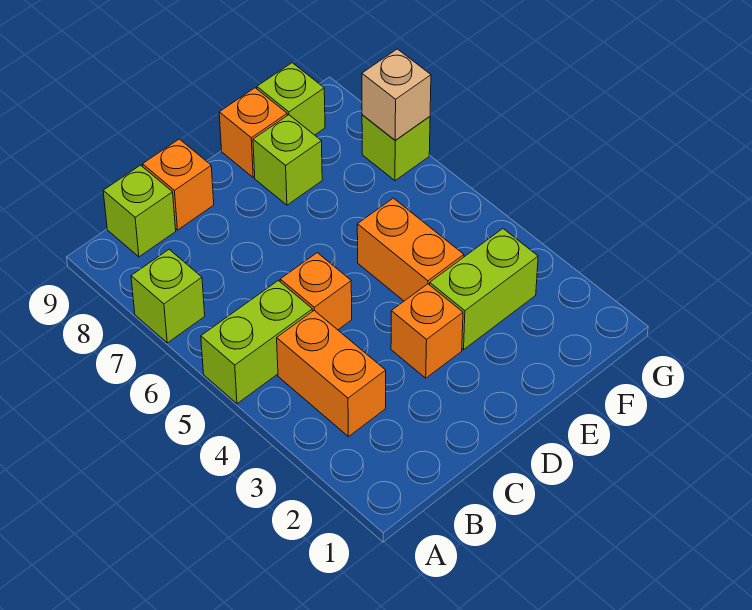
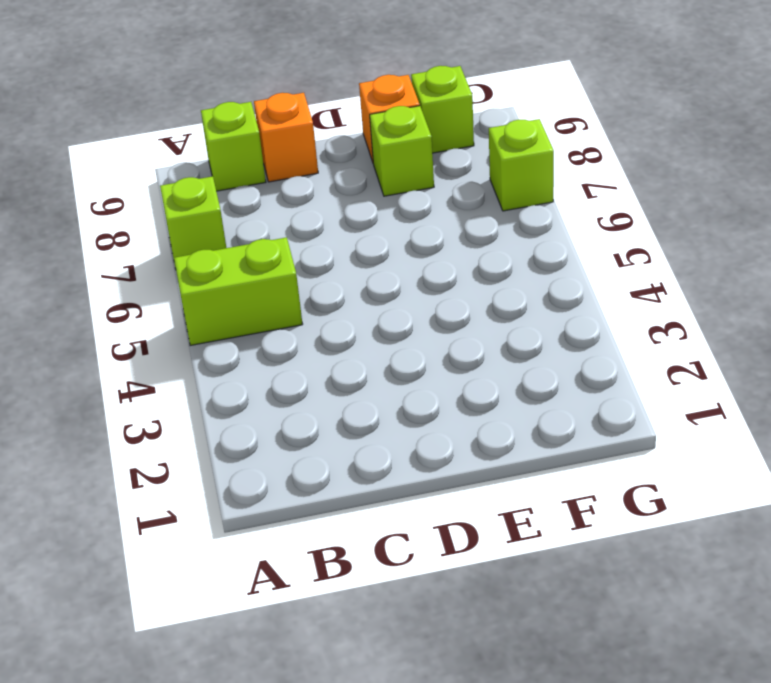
none -> orange brick B3:B4 level 1
none -> orange brick C5 level 1
none -> orange brick D3 level 1

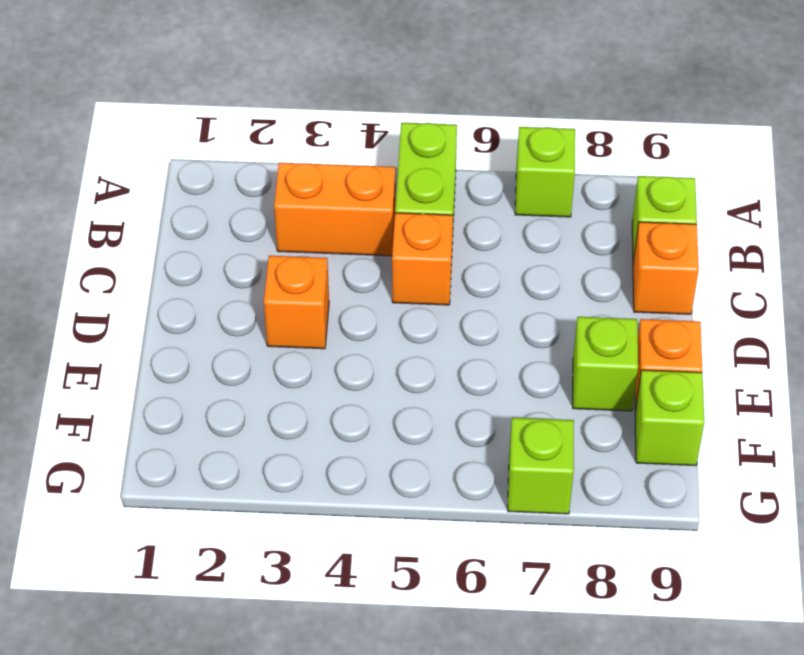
none -> lime brick E3:F3 level 1
none -> orange brick E4:E5 level 1
none -> tan brick G7 level 2

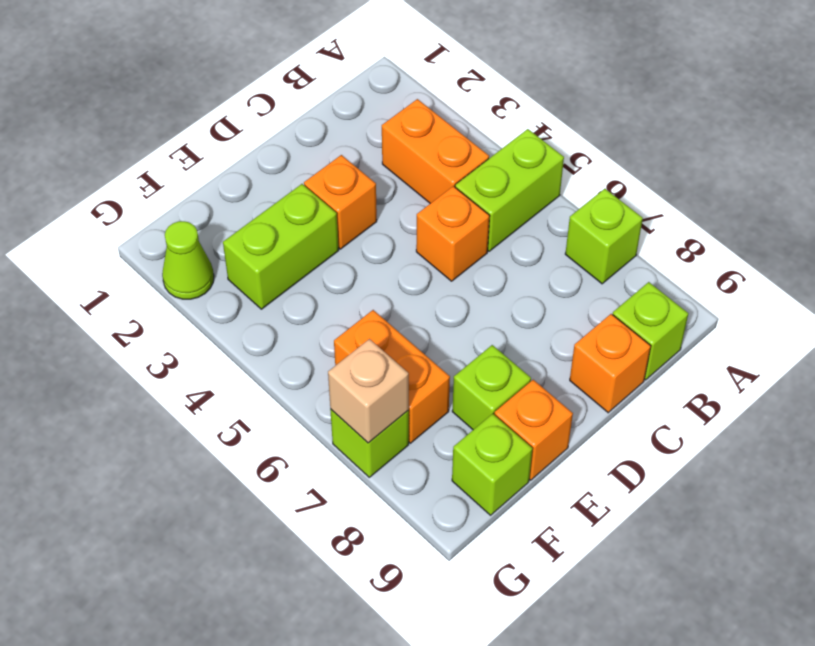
orange brick F6:F7 level 1 -> orange brick E4:E5 level 1
lime cone G2 level 1 -> none

